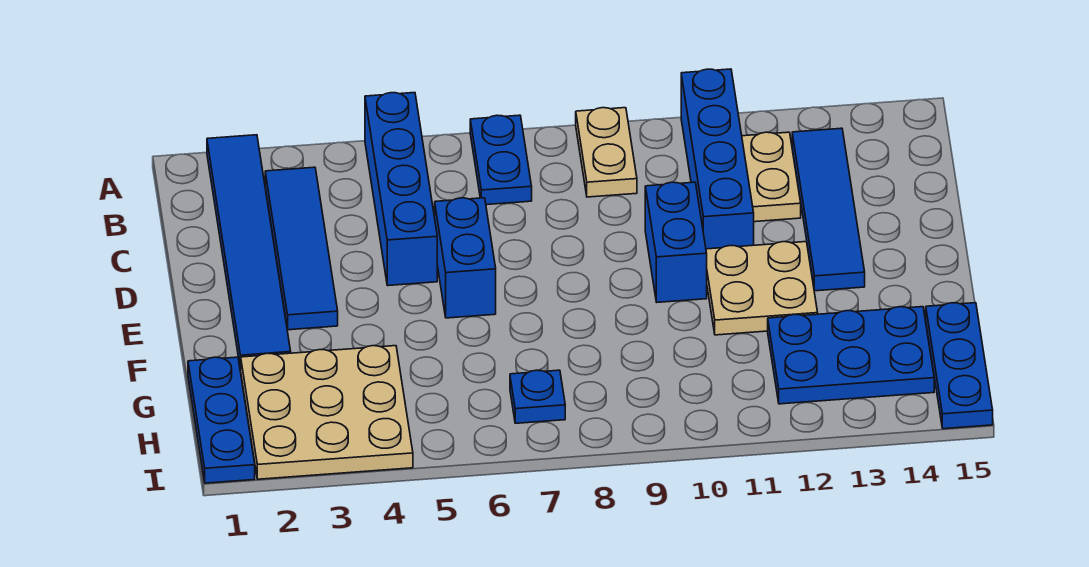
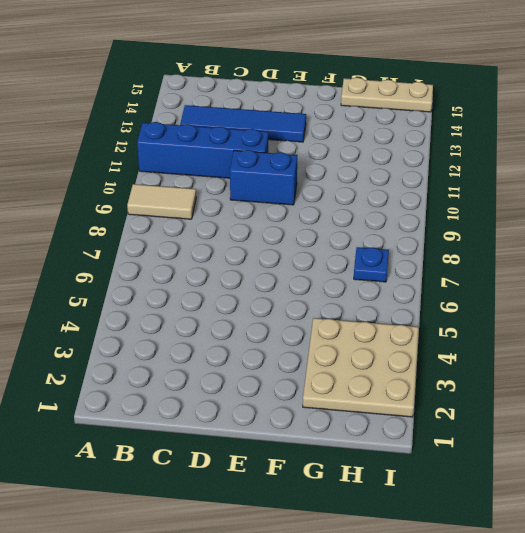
tan tile A9:B9 level 1 -> tan plate A9:B9 level 1
tan plate G15:I15 level 1 -> blue plate G15:I15 level 1
none -> blue tile A2:F2 level 1
none -> blue brick A5:D5 level 1
none -> blue plate A7:B7 level 1

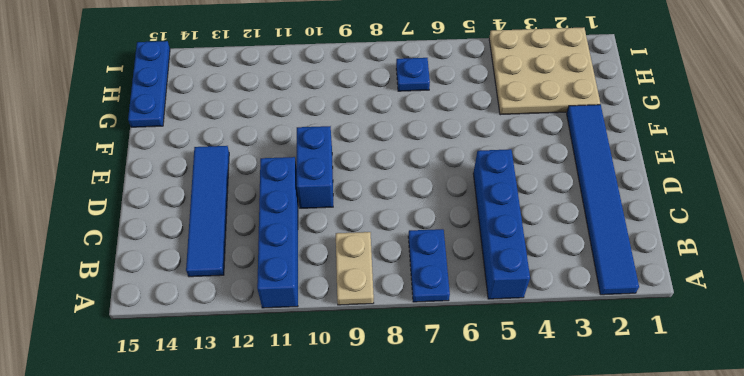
none -> blue tile B3:E3 level 1
none -> tan plate B12:C12 level 1
none -> blue brick D6:E6 level 1

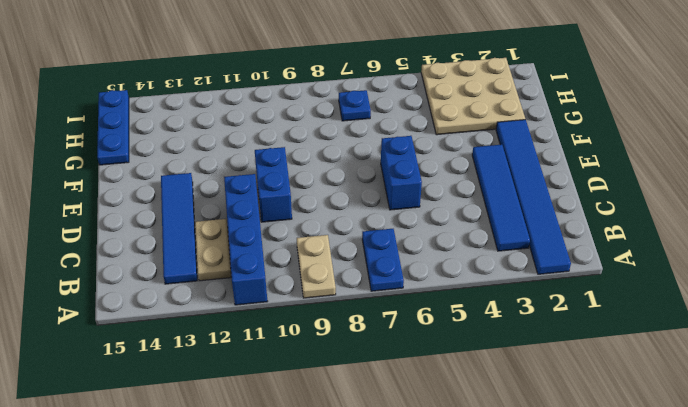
none -> blue brick A5:D5 level 1
none -> tan plate E11:F12 level 1
none -> blue plate G1:I1 level 1

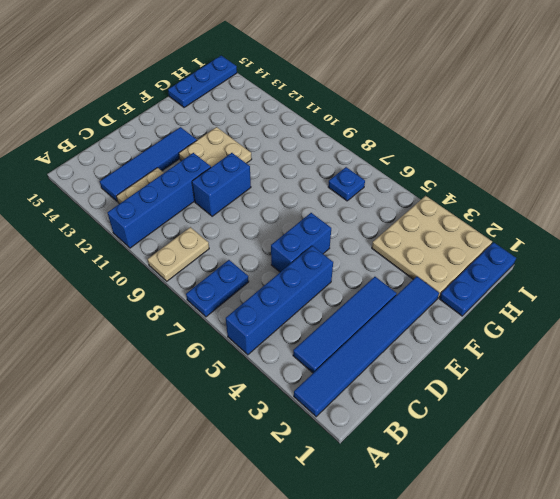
none -> blue plate G12:H14 level 1

